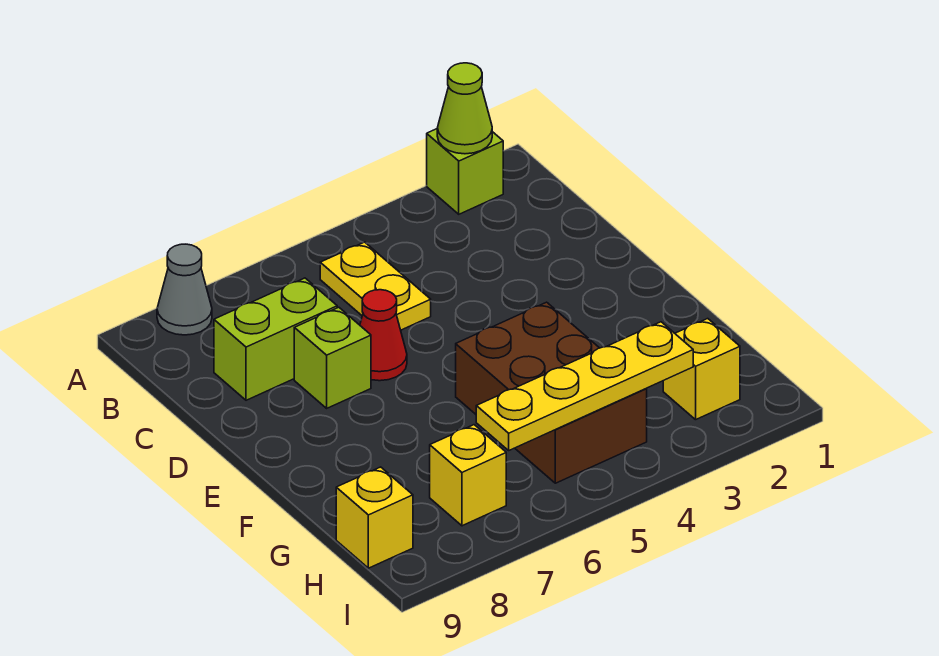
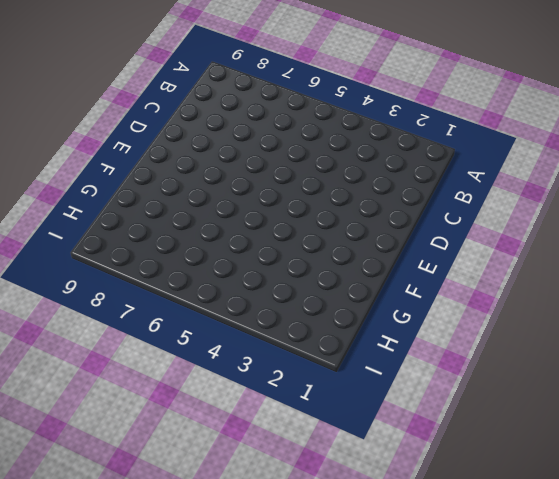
none -> lime brick A2 level 1
none -> grey cone A8 level 1
none -> yellow plate B5:C5 level 1

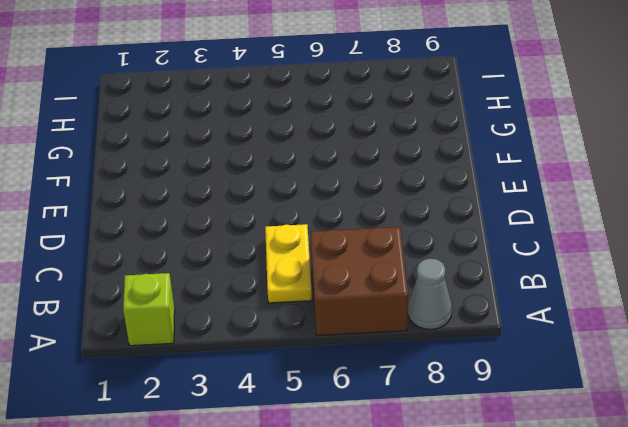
brown brick A6:B7 level 1 -> none
none -> lime brick C7:C8 level 1
none -> red cone D6 level 1
none -> lime brick D7 level 1

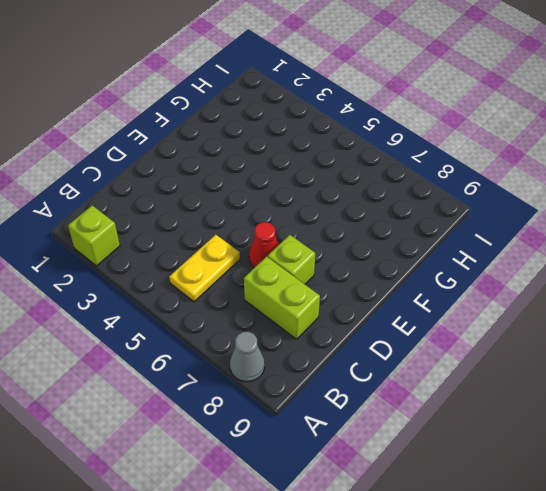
none -> brown brick F4:H5 level 1
none -> yellow brick H2 level 1
none -> yellow brick H7 level 1

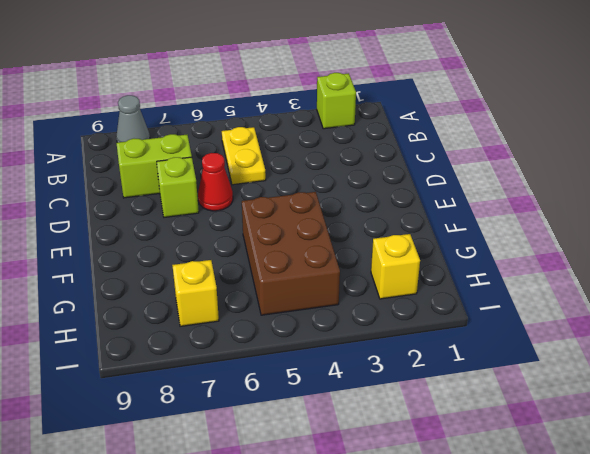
none -> yellow brick H9 level 1
none -> lime cone A2 level 2
none -> yellow plate H3:H6 level 2

